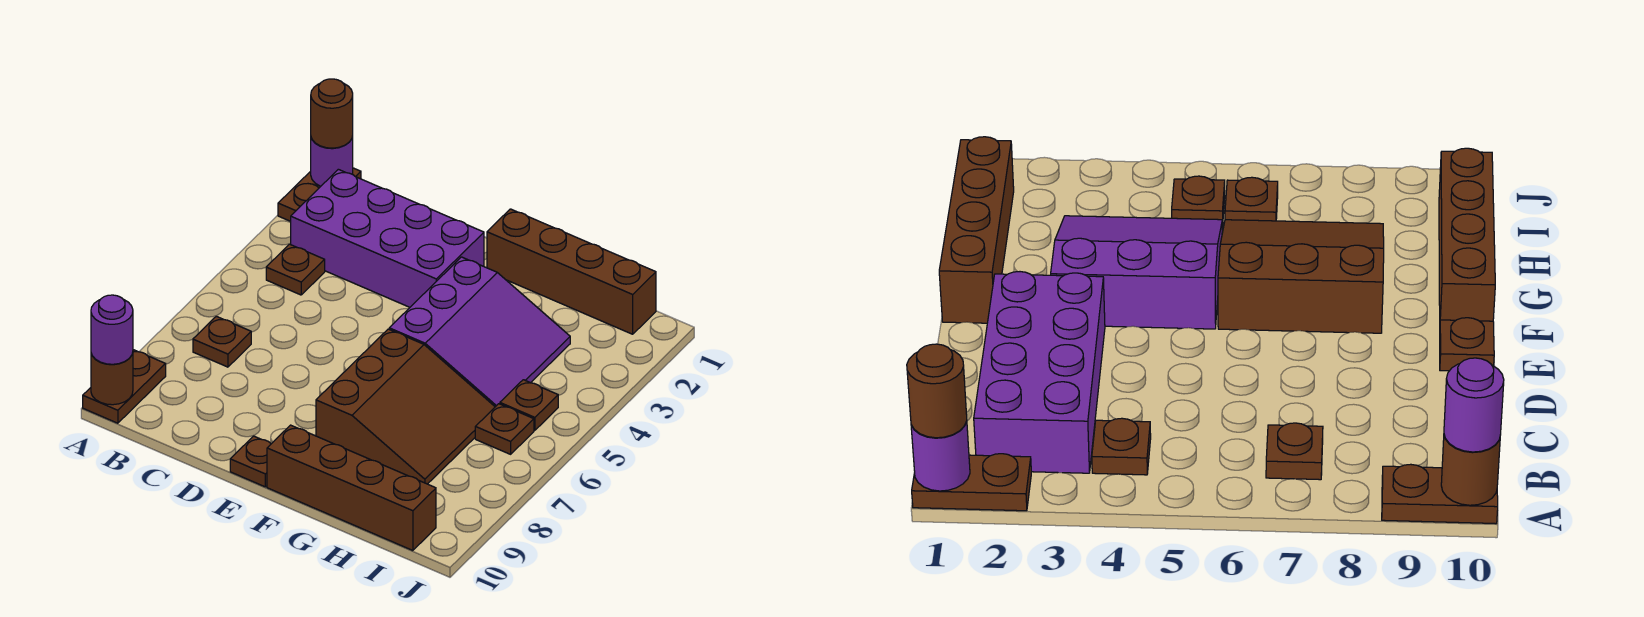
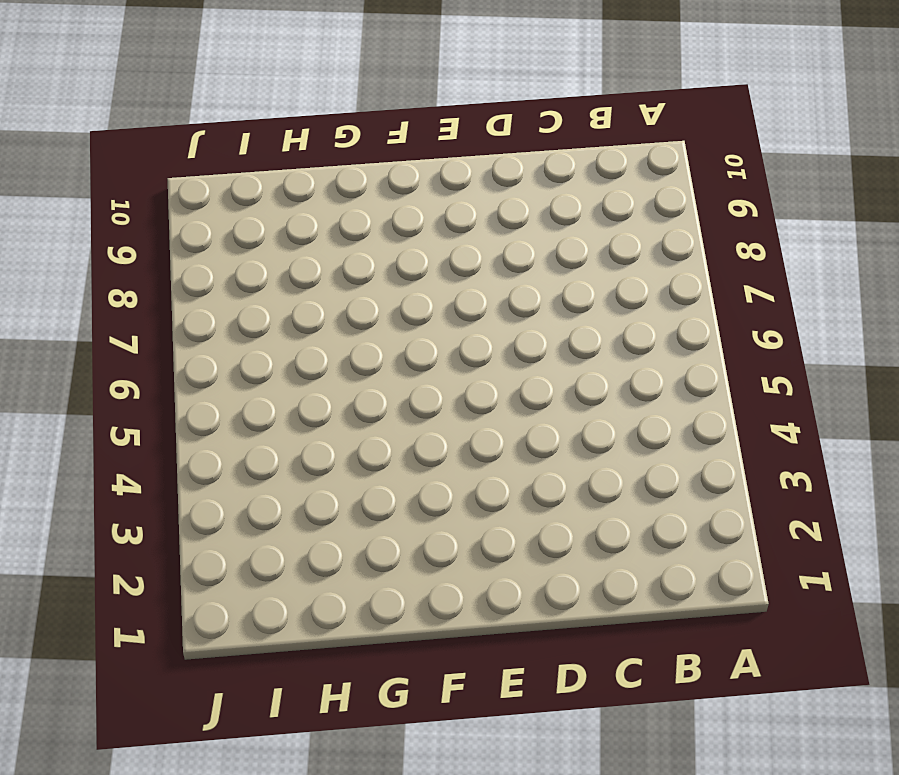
none -> brown plate A1:A2 level 1
none -> brown plate A9:A10 level 1
none -> purple brick B2:E3 level 1

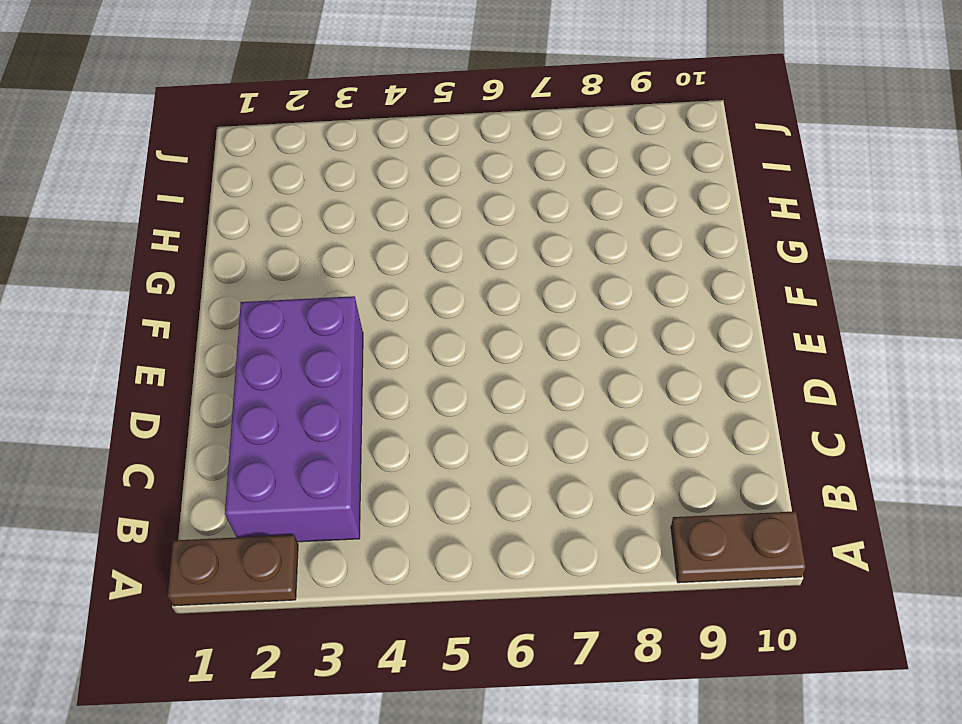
none -> brown plate B4 level 1
none -> brown plate B7 level 1
none -> brown plate E10 level 1

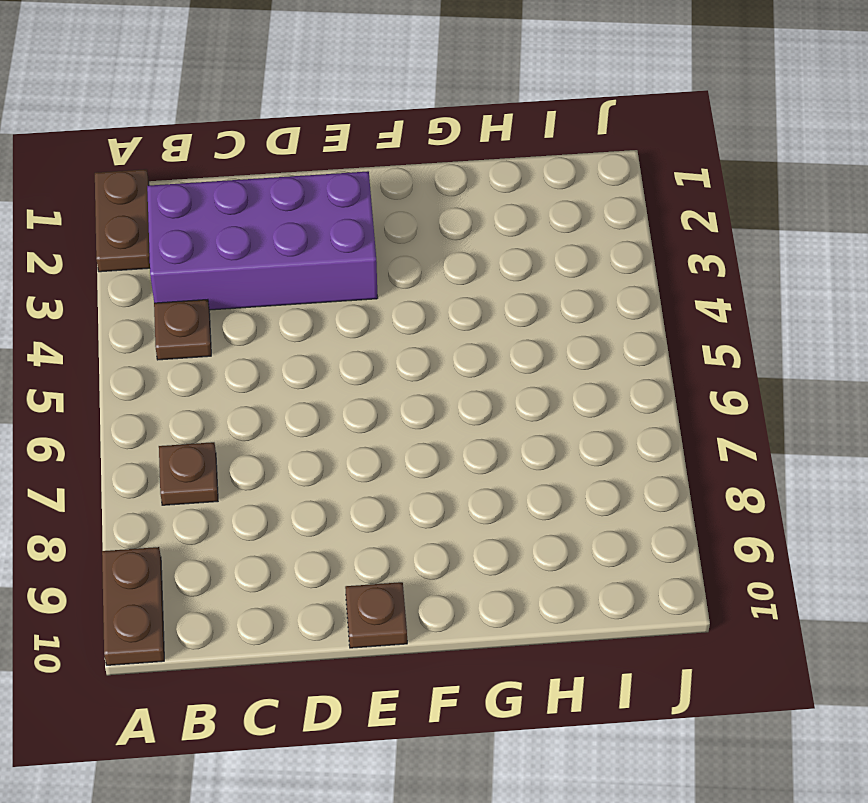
none -> brown brick F1:I1 level 1
none -> purple slope F3:H5 level 1 top F
none -> brown slope F6:H8 level 1 top F

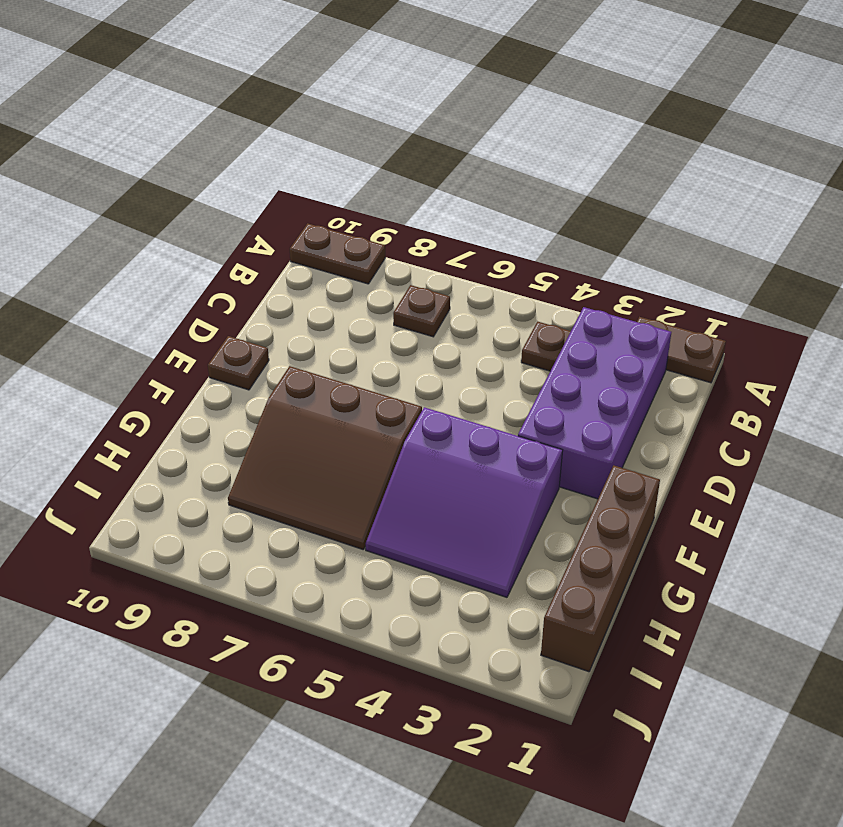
none -> brown brick F10:I10 level 1
none -> brown plate I5 level 1
none -> brown plate I6 level 1

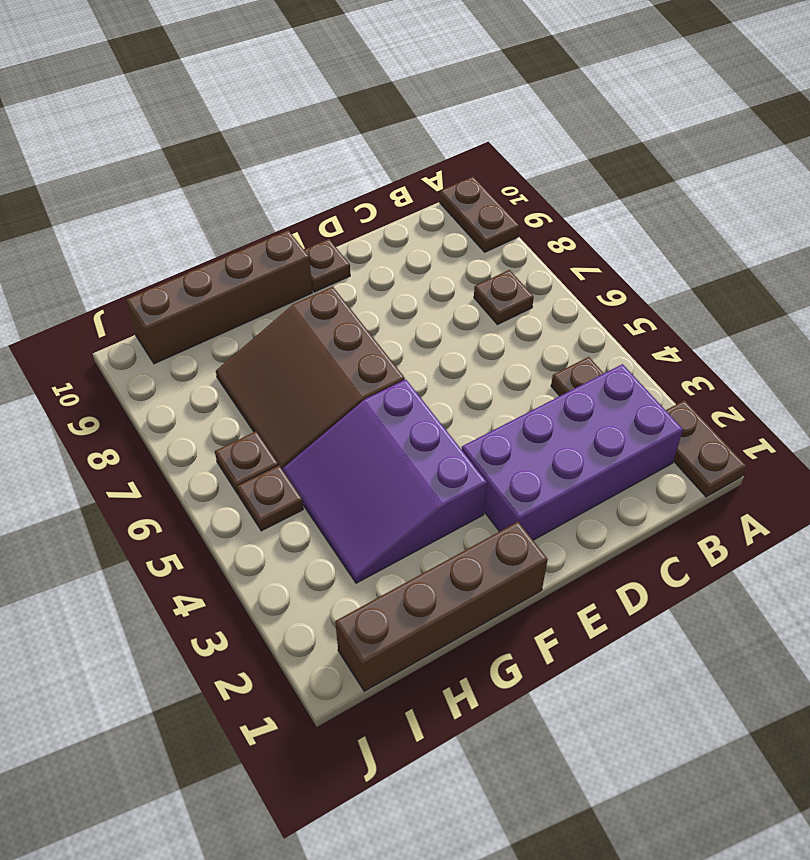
none -> purple round brick A1 level 2
none -> brown round brick A10 level 2
none -> brown round brick A1 level 3

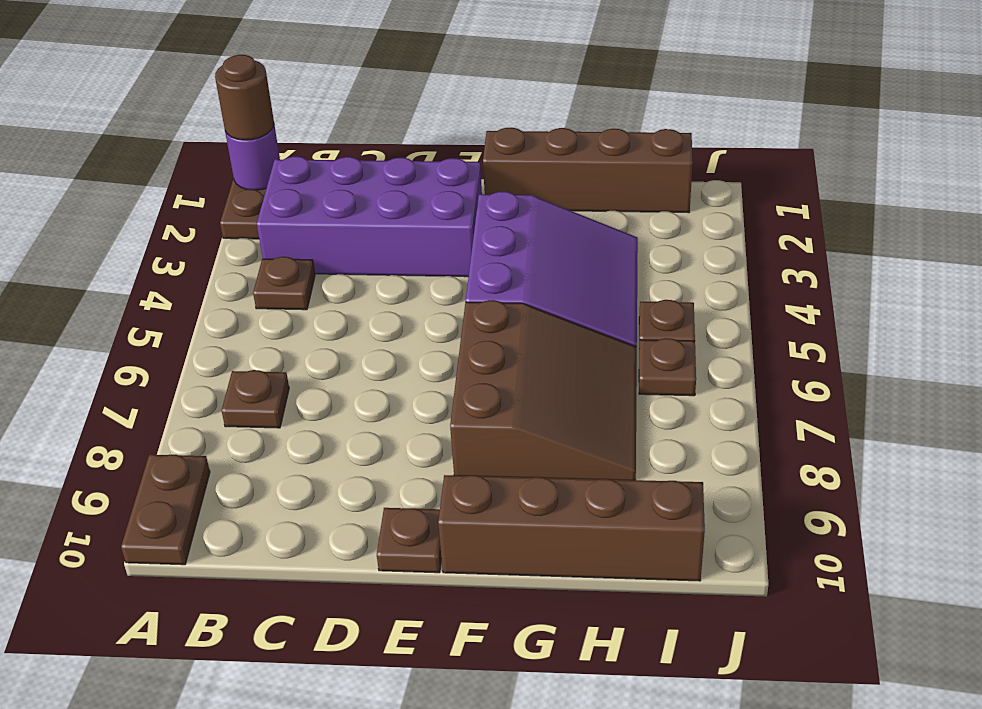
none -> brown round brick A10 level 2
none -> purple round brick A10 level 3

